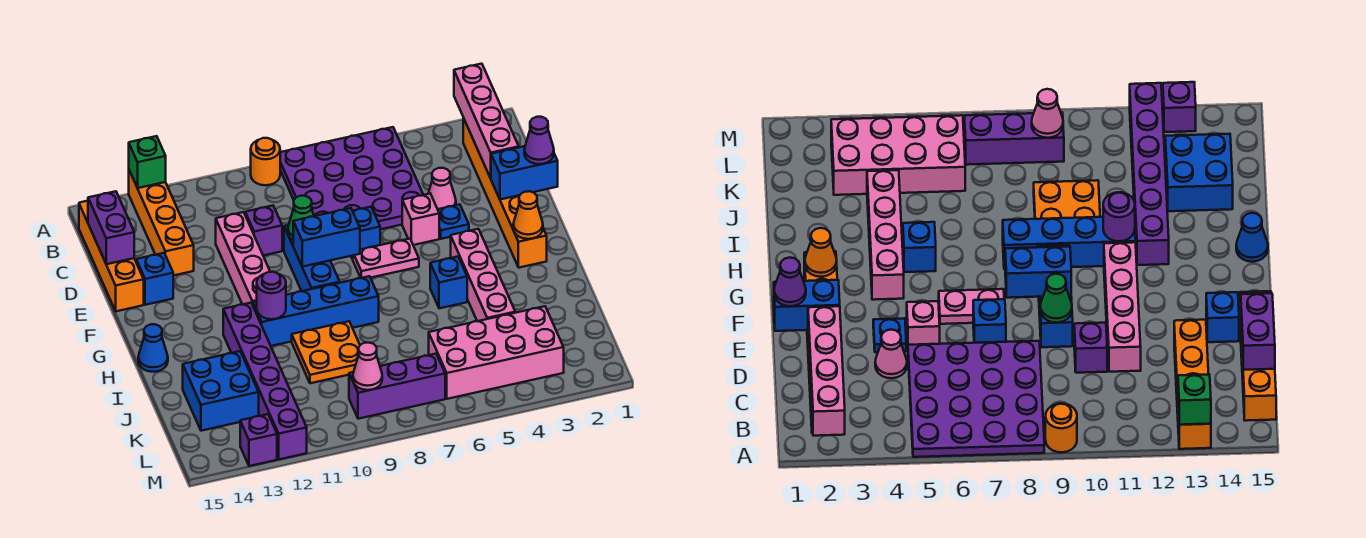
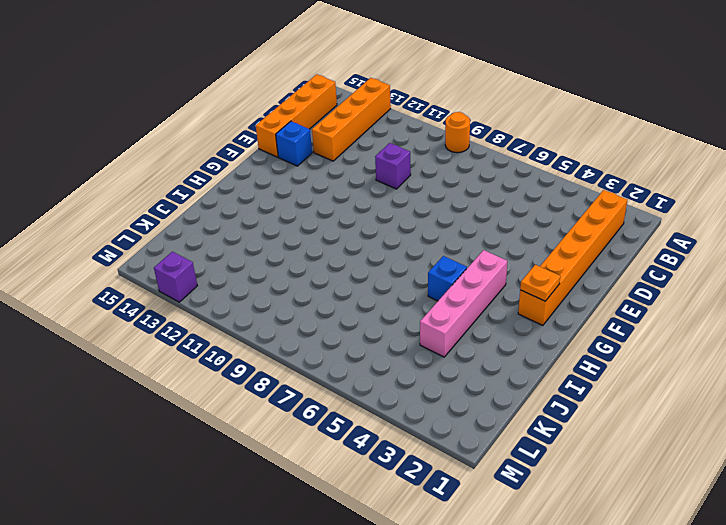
orange plate G2 level 2 -> orange cone G2 level 2
none -> purple plate A5:D8 level 1
none -> pink cone D4 level 1
none -> pink brick D11:G11 level 1
none -> blue plate E4 level 1

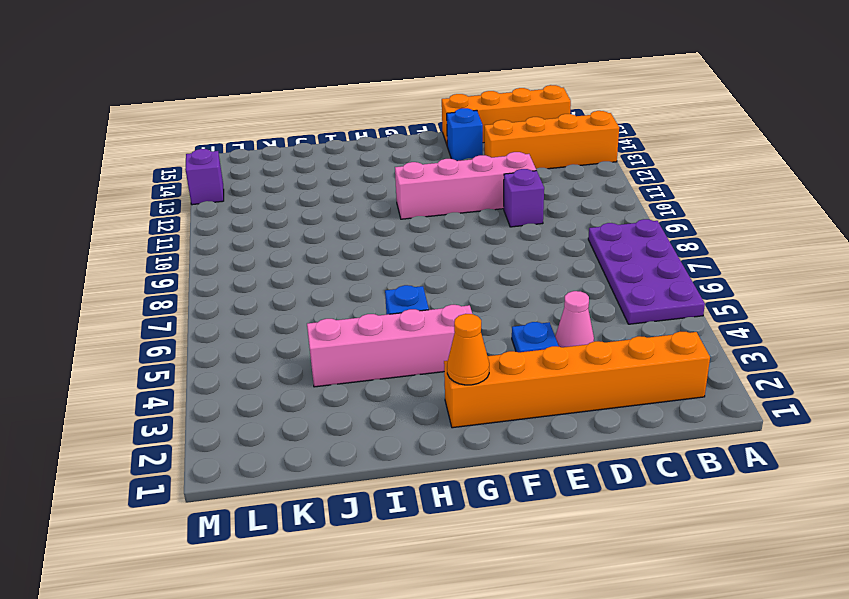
purple plate A5:B8 level 1 -> purple plate A5:D8 level 1
none -> orange round brick A9 level 1
none -> pink brick E5 level 1
none -> blue brick E7 level 1
none -> blue brick E9:G9 level 1

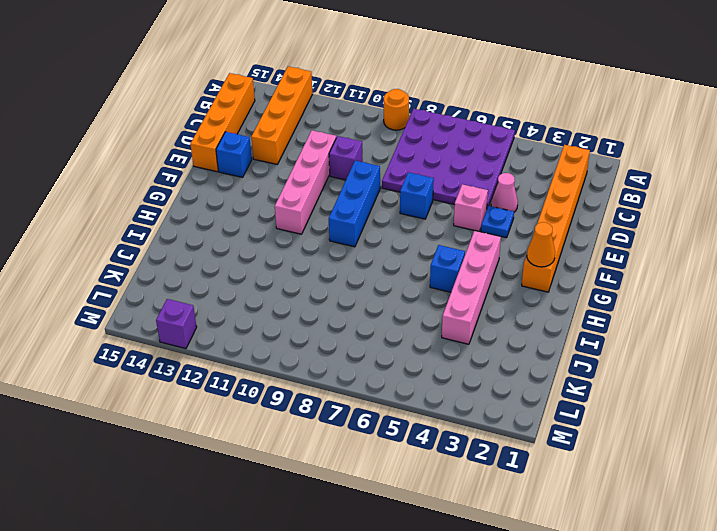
none -> pink plate F6:F7 level 1
none -> blue brick H8:H11 level 1
none -> purple brick H12:M12 level 1
none -> blue cone H15 level 1

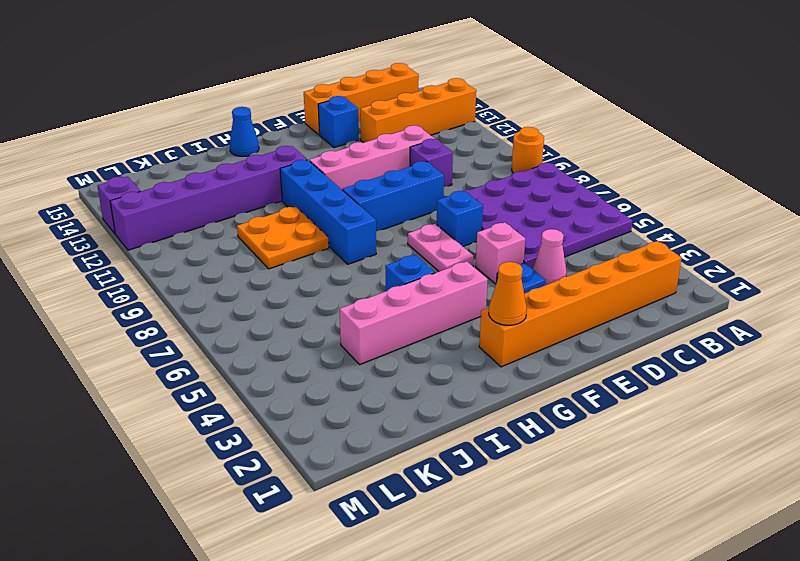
none -> blue brick J13:K14 level 1
none -> pink brick K3:L6 level 1
none -> purple brick L7:L9 level 1
none -> pink brick A2:D2 level 2

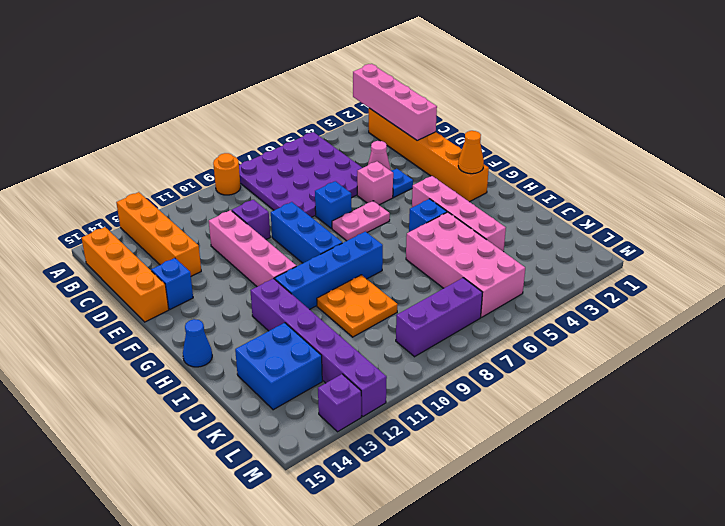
pink brick I5:L6 level 1 -> pink brick K3:L6 level 1
none -> green brick A13 level 2
none -> purple brick C15:D15 level 2
none -> blue brick E1:E2 level 2
none -> green cone E9 level 2

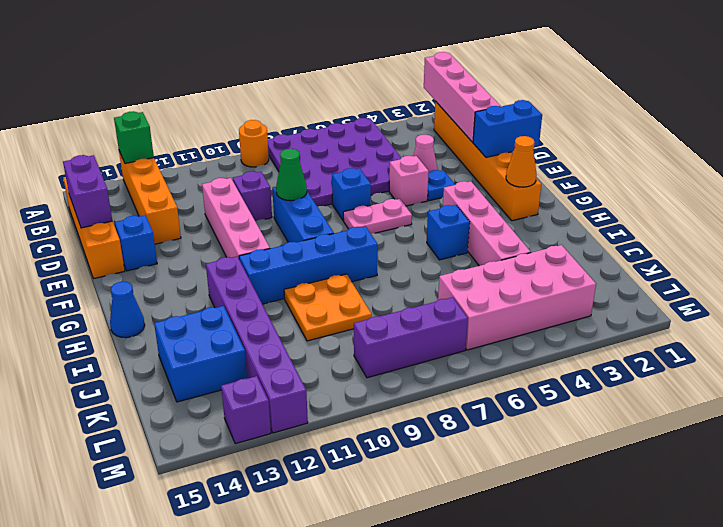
none -> blue brick F8:F9 level 2
none -> purple round brick H11 level 2
none -> pink cone L9 level 2
none -> purple cone E1 level 3

